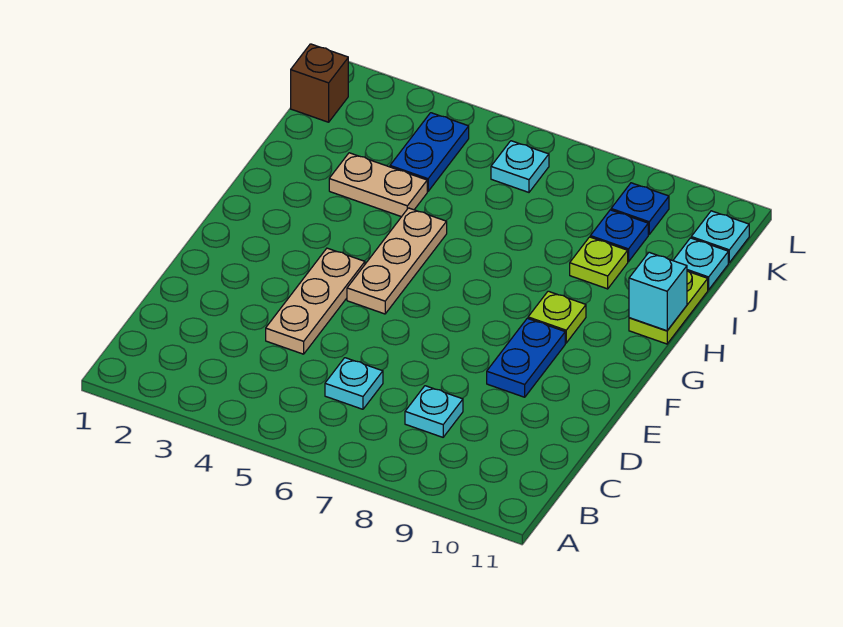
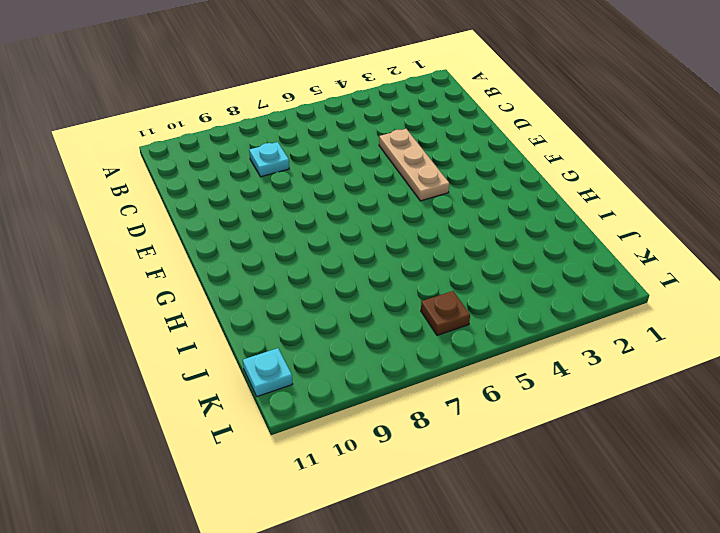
brown plate K6 level 1 -> cyan plate K6 level 1
none -> cyan plate C6 level 1
none -> blue plate E9:F9 level 1
none -> tan plate F5:H5 level 1

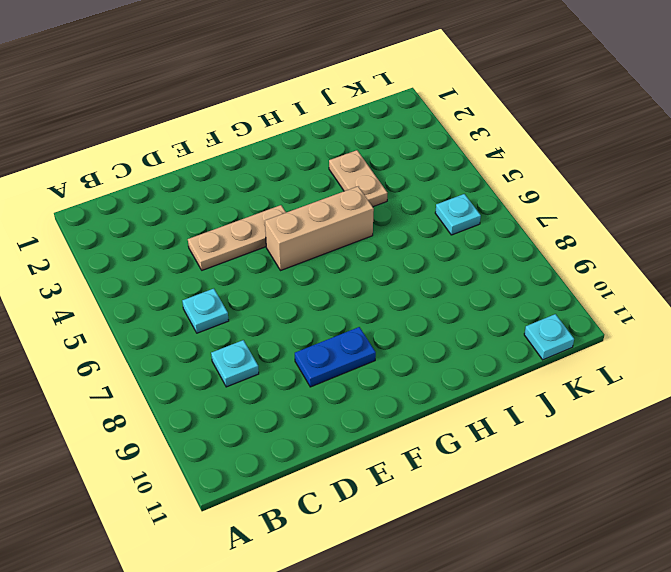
tan brick F5:H5 level 1 -> tan plate F5:H5 level 1
none -> lime plate G9 level 1
none -> lime plate H11:I11 level 1
none -> lime plate I9 level 1

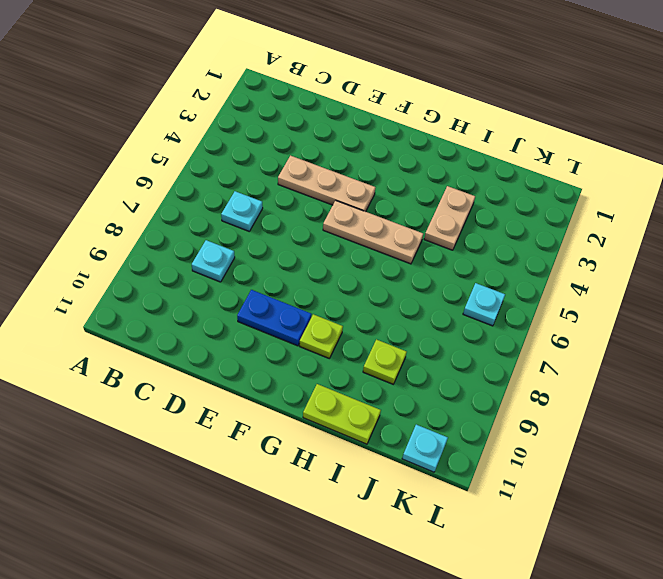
none -> blue plate J4:K4 level 1
none -> blue plate J9 level 1
none -> cyan plate J11 level 1

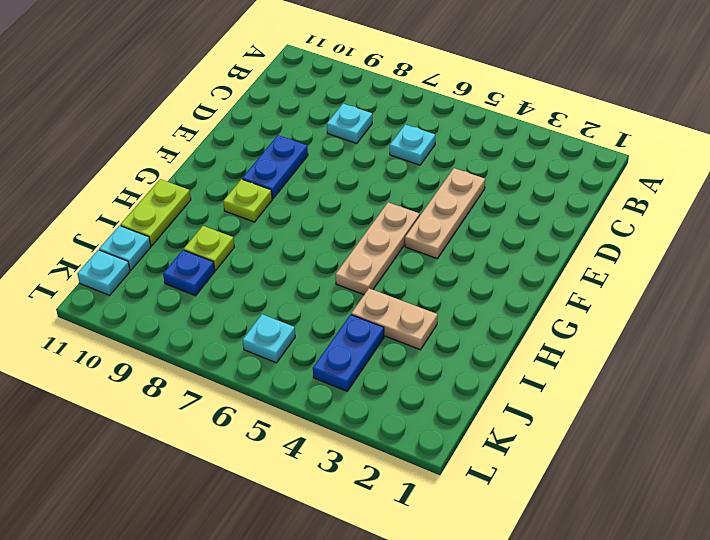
none -> brown brick K1 level 1
none -> blue plate K9 level 1
none -> cyan brick H11 level 2

